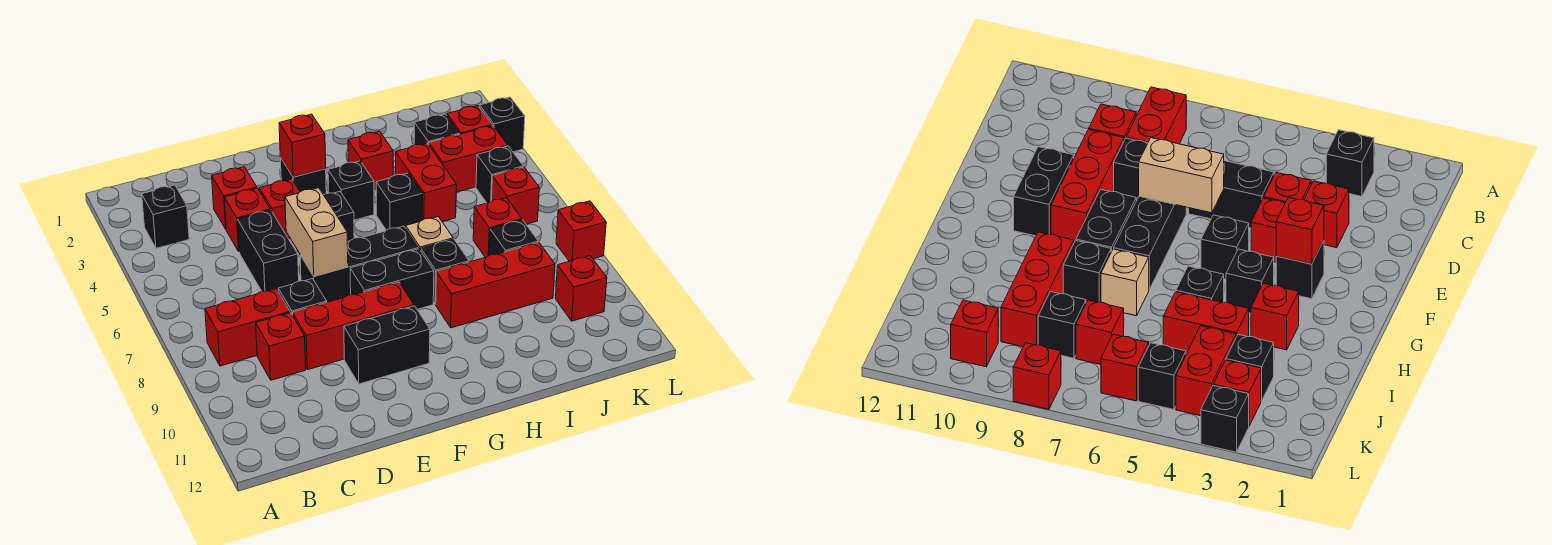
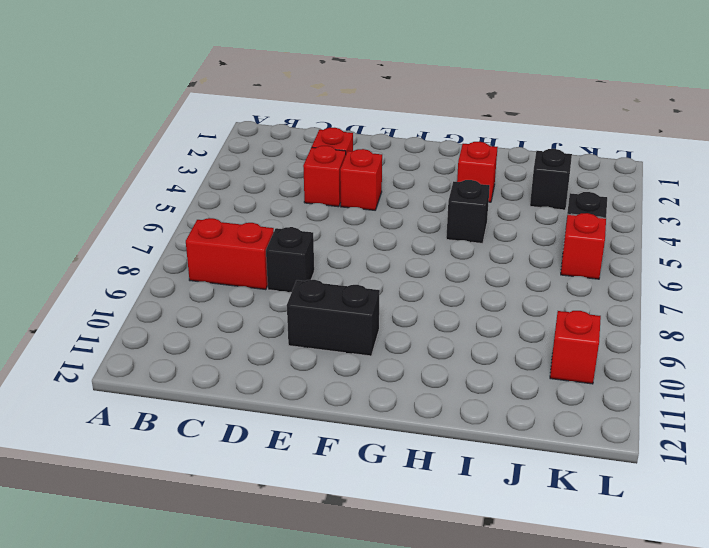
none -> black brick B3 level 1
none -> red brick C9 level 1
none -> black brick D5:D6 level 1
none -> red brick D9:F9 level 1

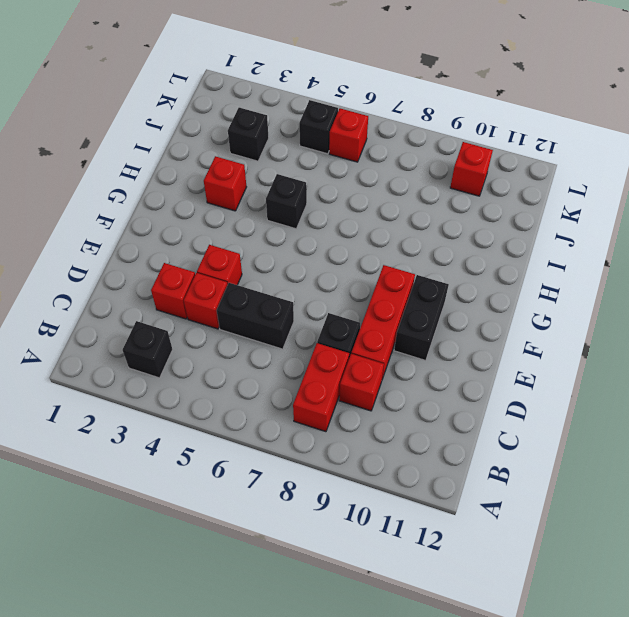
none -> black brick E7:G7 level 1
none -> black brick F3 level 1
none -> black brick F5 level 1
none -> black brick F8:G8 level 1

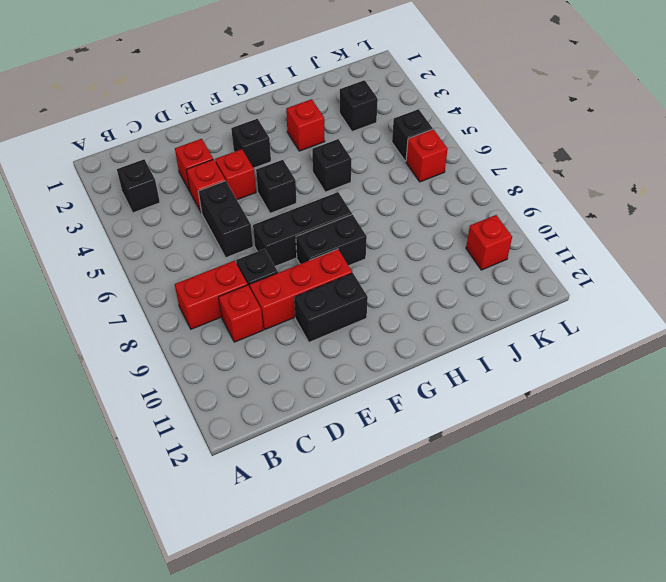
none -> black brick G4 level 1
none -> tan brick H7 level 1
none -> black brick H8 level 1
none -> red brick H9:J9 level 1

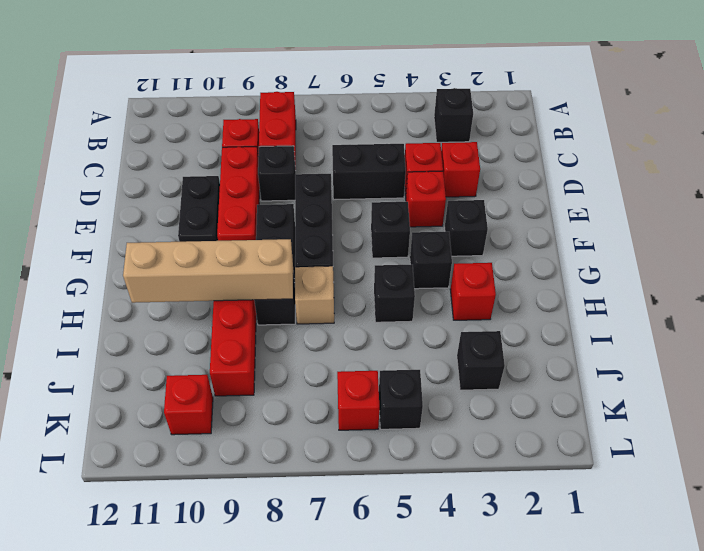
tan brick H8:H11 level 2 -> none
none -> red brick I4:I5 level 1
none -> red brick J4:K4 level 1
none -> red brick J7 level 1
none -> black brick J8 level 1

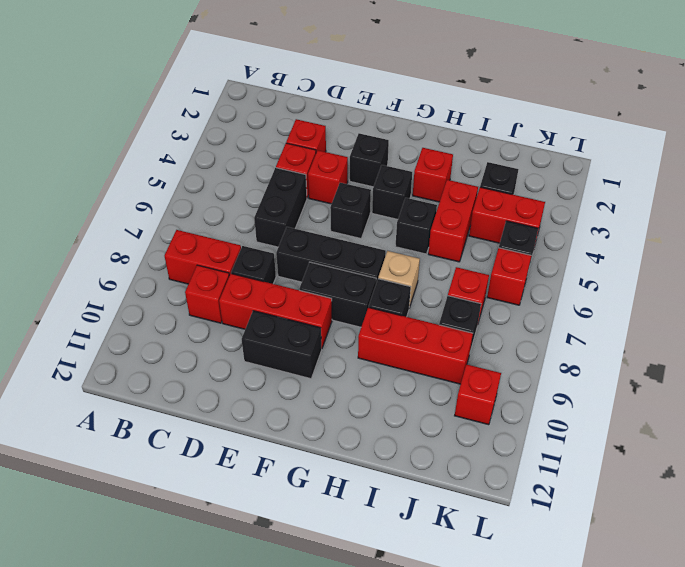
none -> black brick B3 level 1
none -> red brick K3 level 1
none -> black brick L3 level 1
none -> red brick L8 level 1

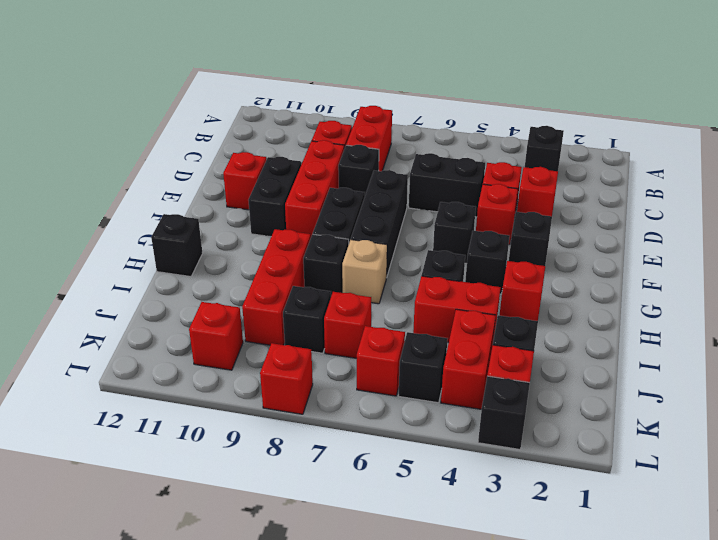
red brick E11 level 1 -> red brick F3 level 2
black brick H12 level 1 -> none
none -> tan brick E6:E7 level 2

